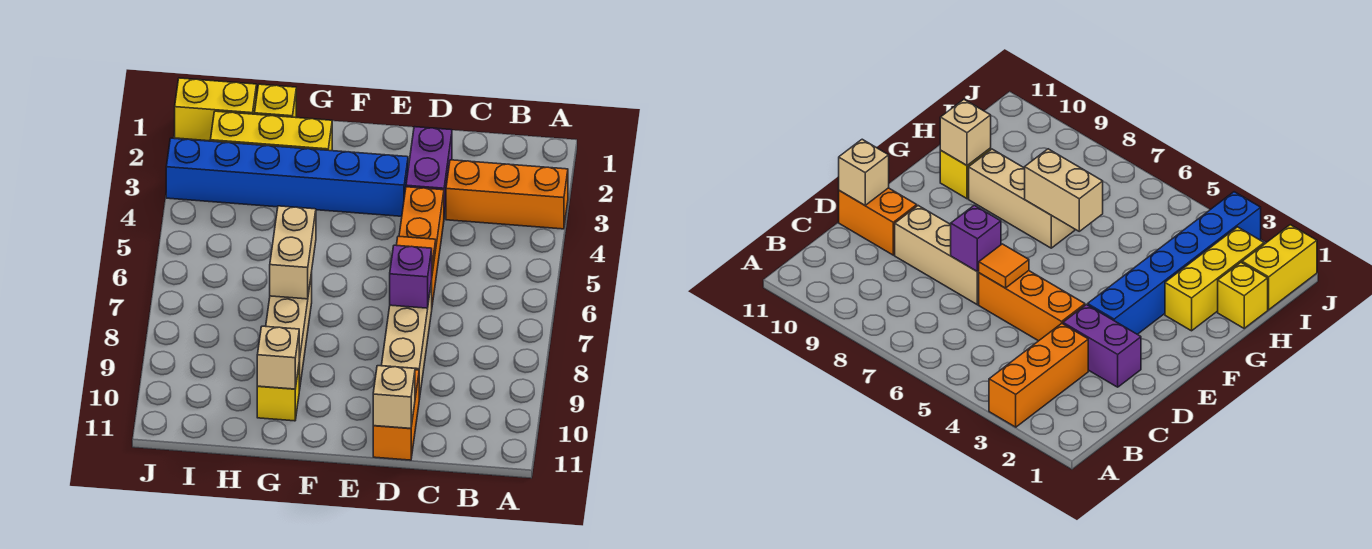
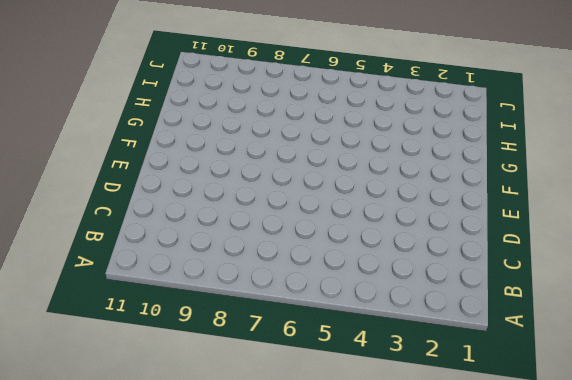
none -> orange brick A3:C3 level 1
none -> purple brick D2:D3 level 1
none -> orange brick D4:D6 level 1

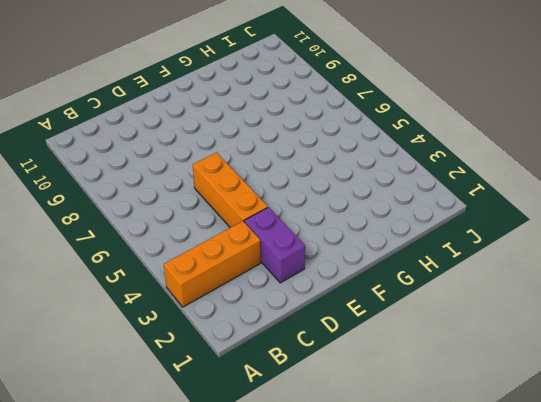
none -> tan brick D7:D9 level 1
none -> orange brick D10:D11 level 1
none -> blue brick E3:J3 level 1

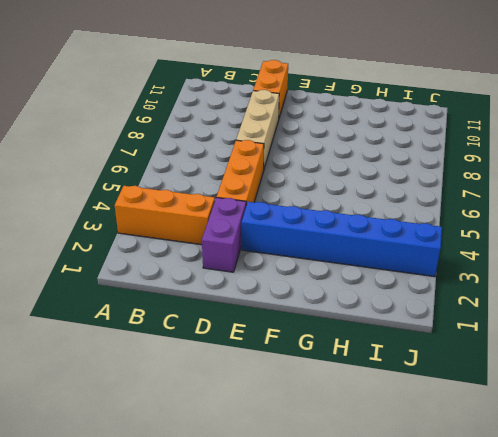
none -> yellow brick G2:I2 level 1
none -> tan brick G7:G9 level 1
none -> yellow brick G10 level 1

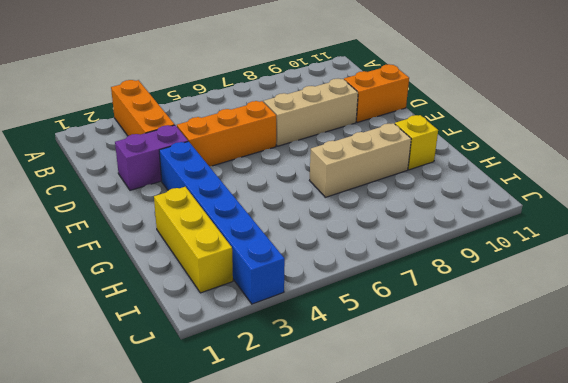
none -> yellow brick H1 level 1
none -> yellow brick I1:J1 level 1
none -> orange tile D6 level 2

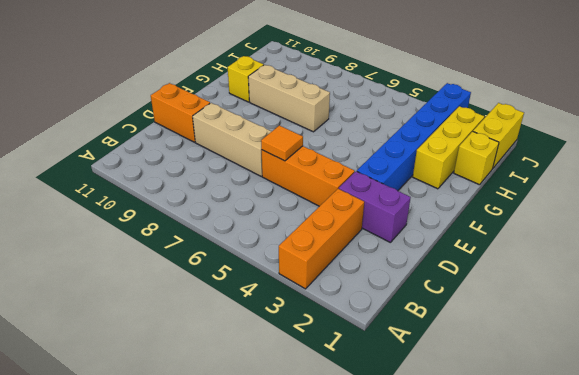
none -> purple brick D7 level 2
none -> tan brick D11 level 2
none -> tan brick G6:G7 level 2

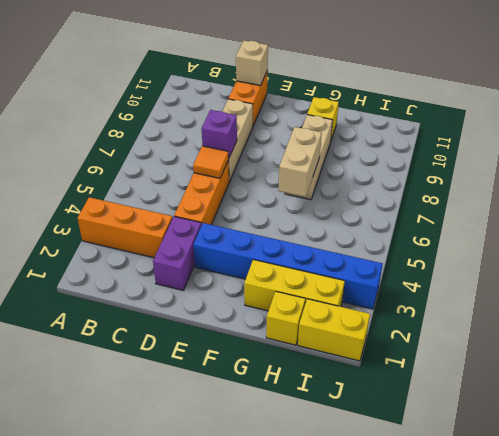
none -> tan brick G10 level 2

